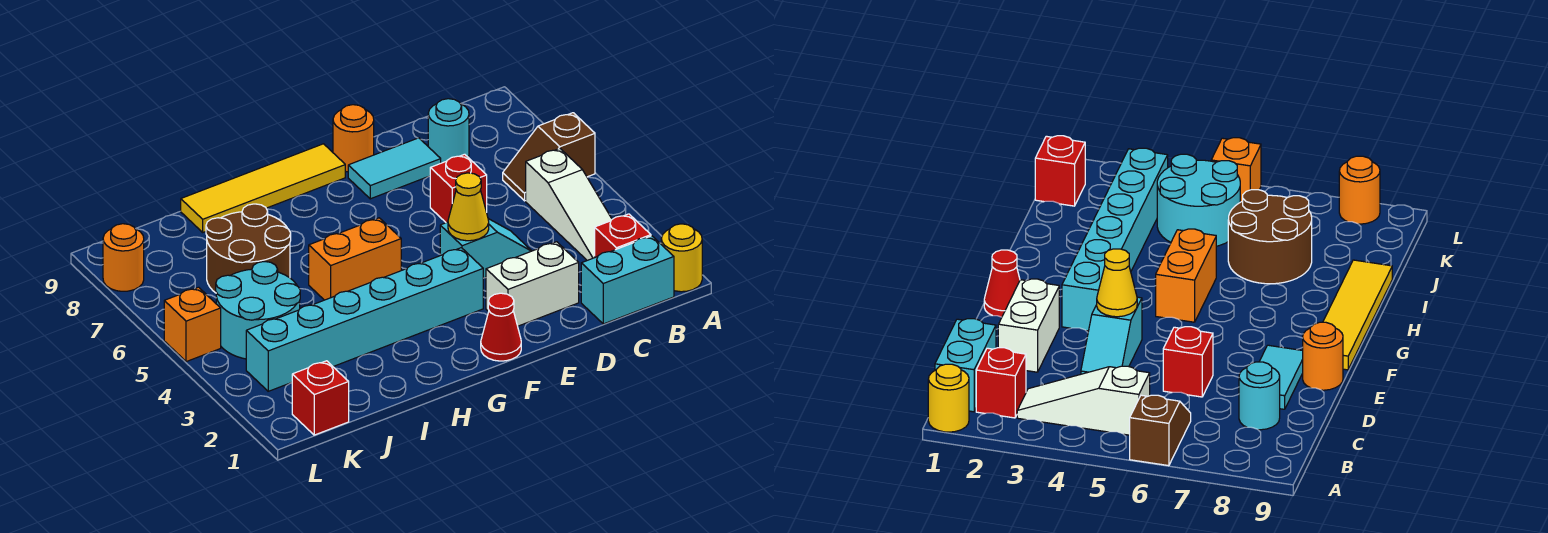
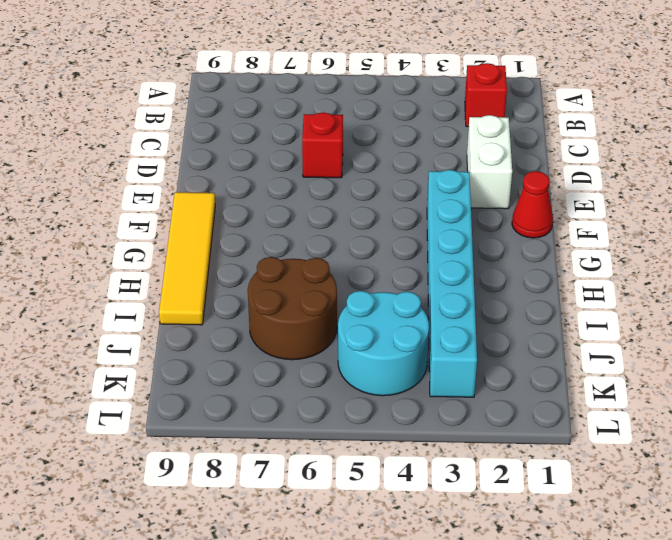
none -> yellow round brick A1 level 1
none -> brown slope A6:B6 level 1 top A
none -> cyan brick B1:C1 level 1

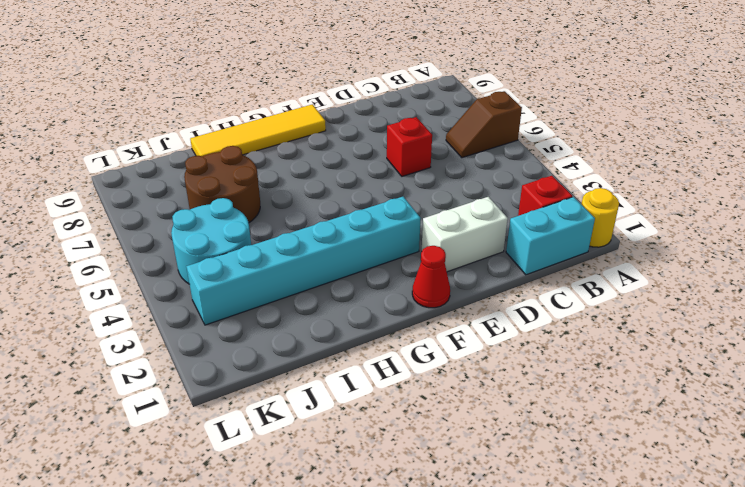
none -> white slope B3:B5 level 1 top 5
none -> cyan round brick C8 level 1
none -> cyan slope D4:E4 level 1 top E

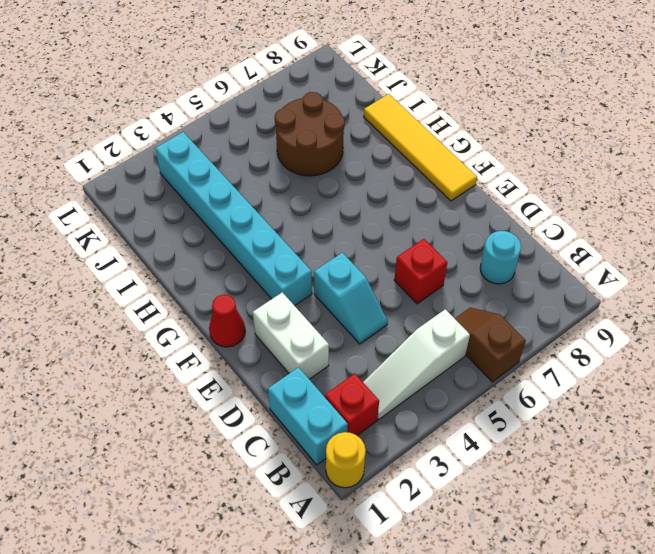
none -> cyan tile D8:E8 level 1
none -> orange round brick E9 level 1
none -> orange brick G5:H5 level 1

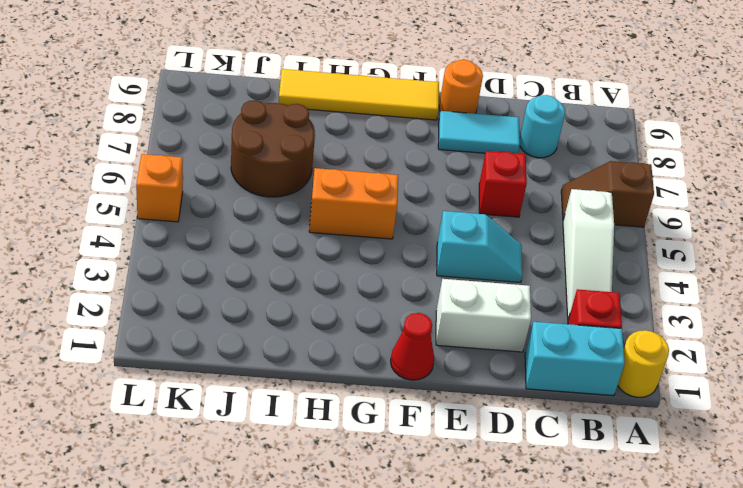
none -> cyan brick F3:K3 level 1
none -> cyan round brick J4:K5 level 1
none -> red brick K1 level 1

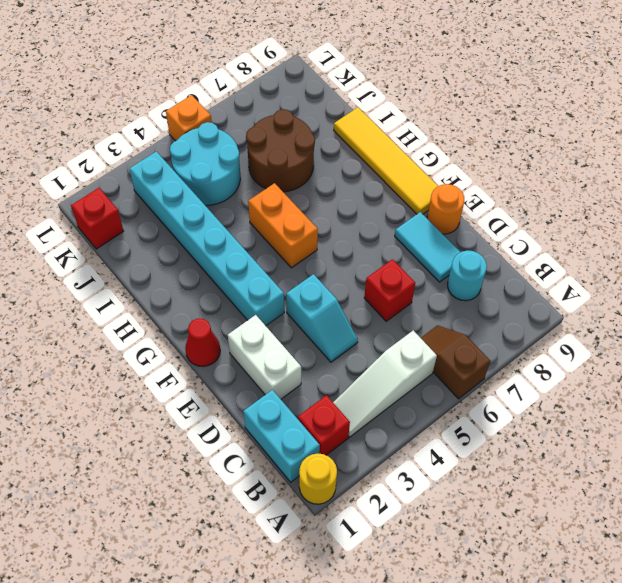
none -> orange round brick L8 level 1
none -> yellow cone E4 level 2

